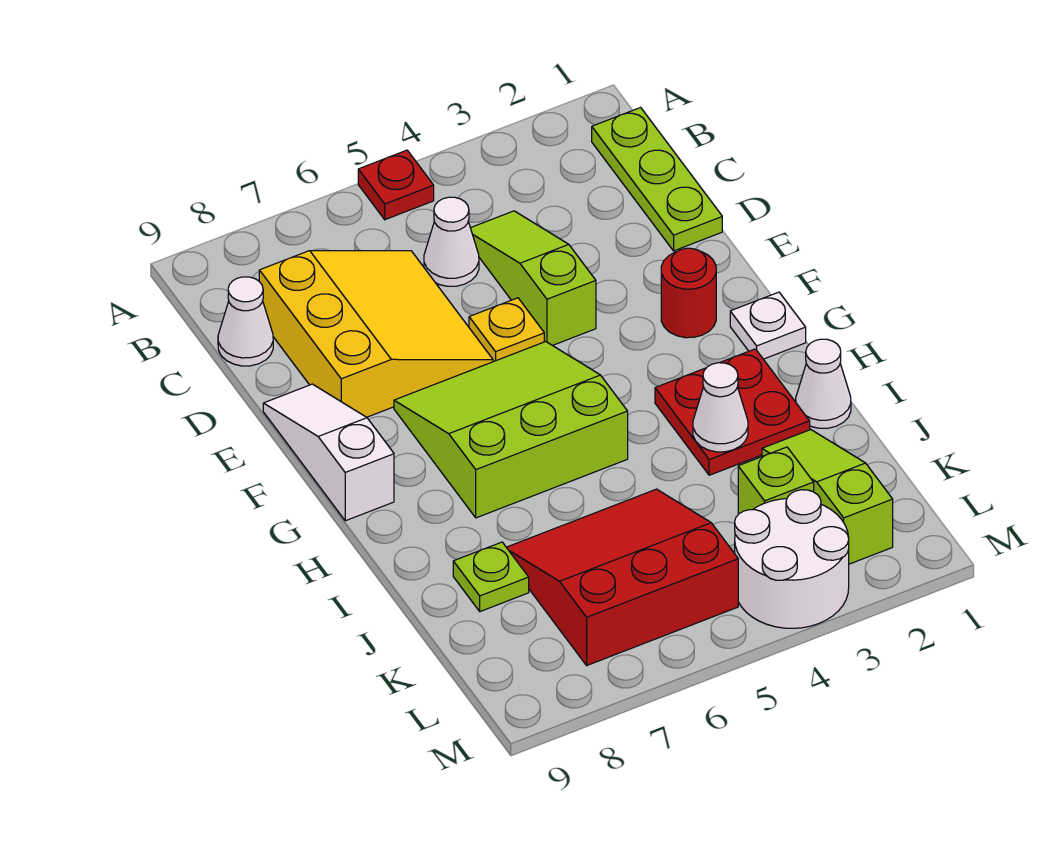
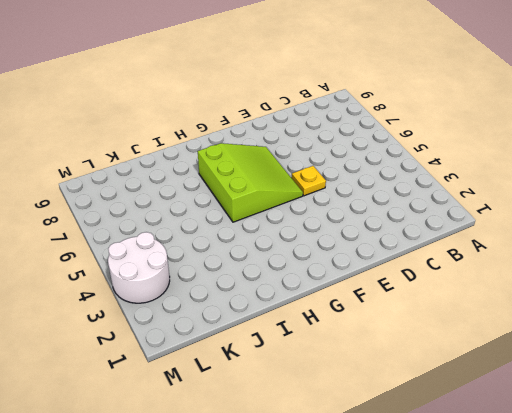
none -> red plate A5 level 1
none -> lime plate B1:D1 level 1
none -> lime slope C4:E4 level 1 top E

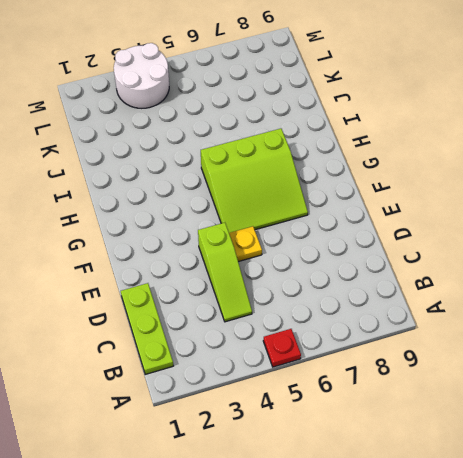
none -> white cone C5 level 1
none -> yellow slope C6:E8 level 1 top 8
none -> white cone C9 level 1

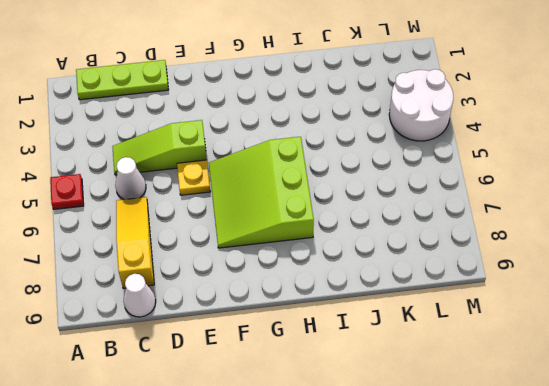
yellow slope C6:C8 level 1 top 8 -> yellow slope C6:E8 level 1 top 8
none -> white slope E9:G9 level 1 top G
none -> red round brick F2 level 1
none -> white plate G1 level 1

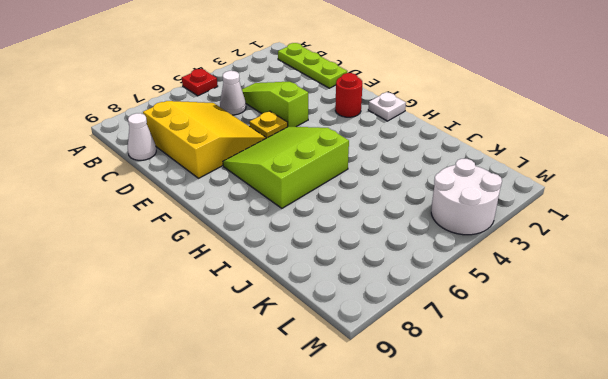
none -> white slope E9:G9 level 1 top G
none -> red plate H2:I3 level 1
none -> white cone I1 level 1

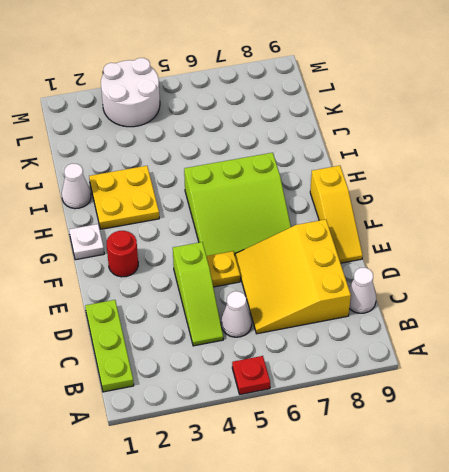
yellow slope E9:G9 level 1 top G -> white slope E9:G9 level 1 top G
yellow plate H2:I3 level 1 -> red plate H2:I3 level 1
none -> lime slope J2:L2 level 1 top L
none -> red slope J5:L7 level 1 top L
none -> lime plate J8 level 1

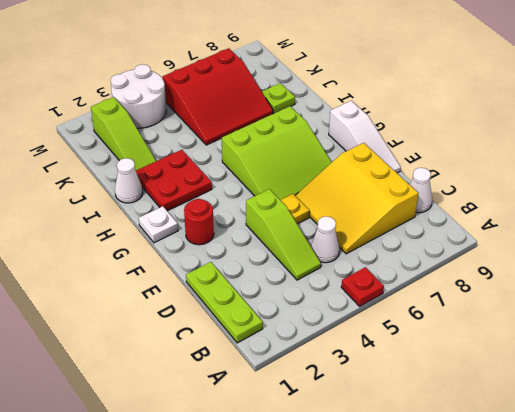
none -> lime brick K3 level 1
none -> white cone I3 level 2

